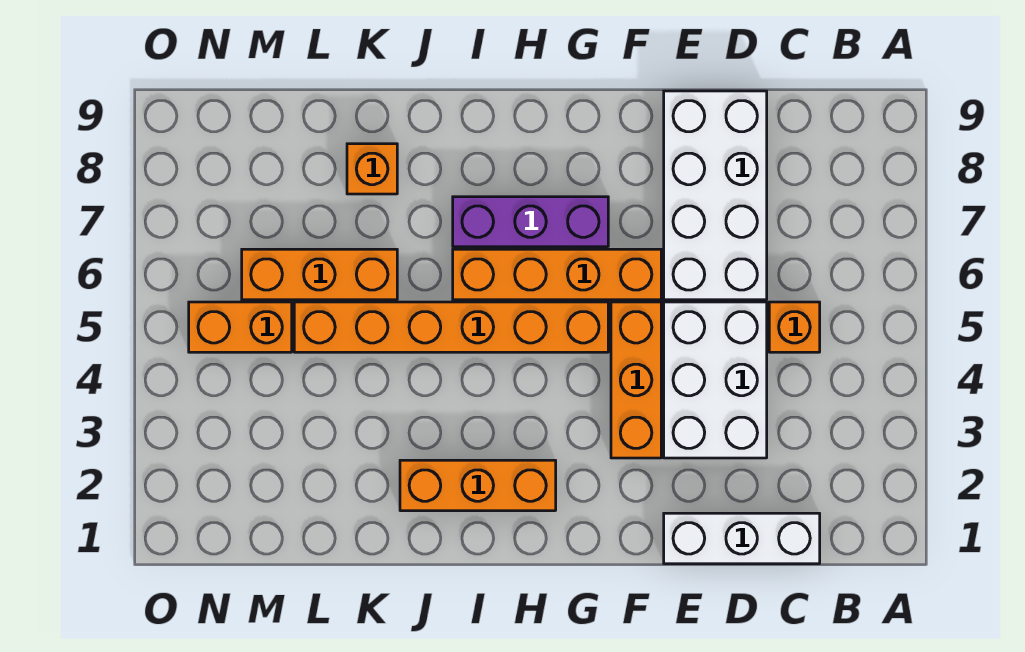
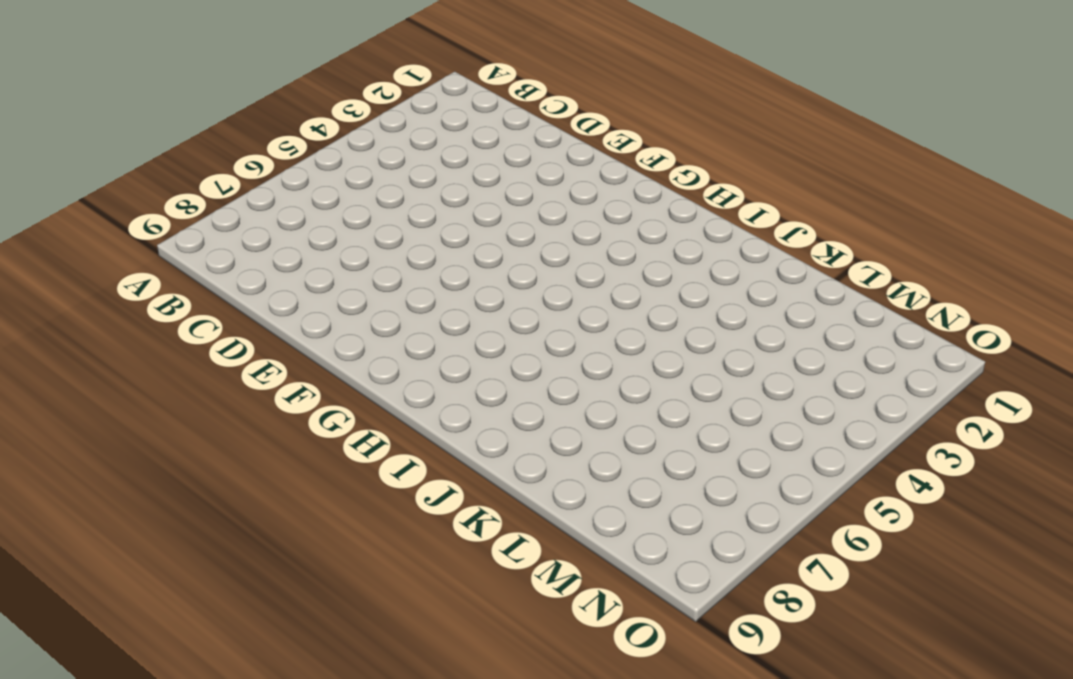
none -> white brick C1:E1 level 1
none -> orange brick C5 level 1
none -> white brick D3:E5 level 1

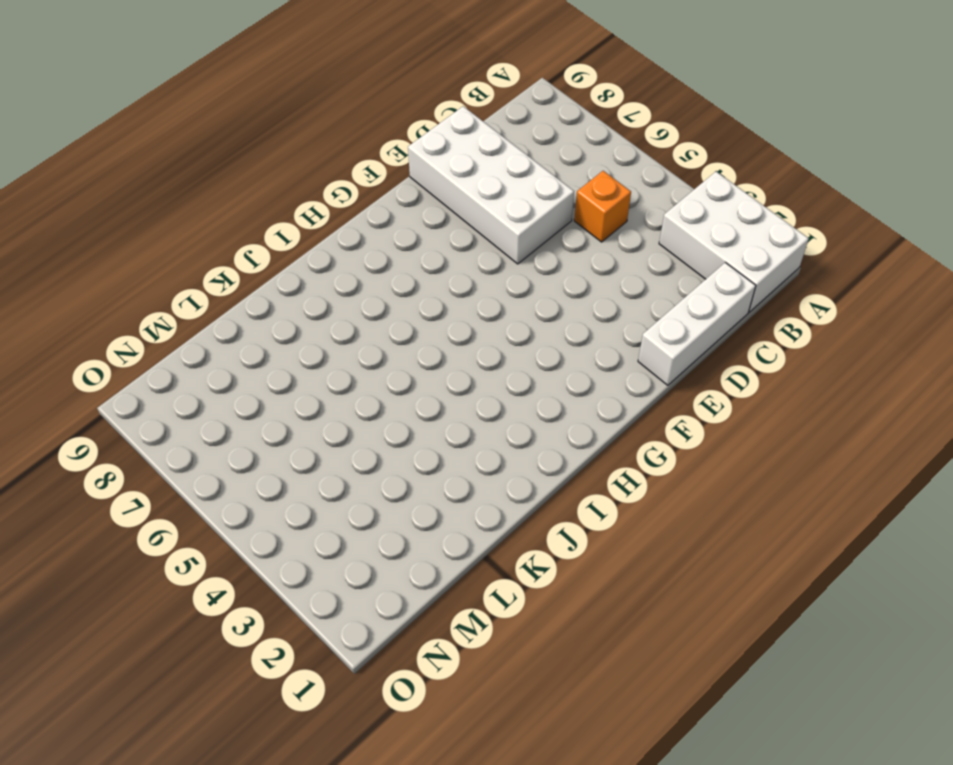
white brick A1:B3 level 1 -> white brick D3:E5 level 1
none -> orange brick F3:F5 level 1
none -> orange brick F6:I6 level 1
none -> orange brick G5:L5 level 1

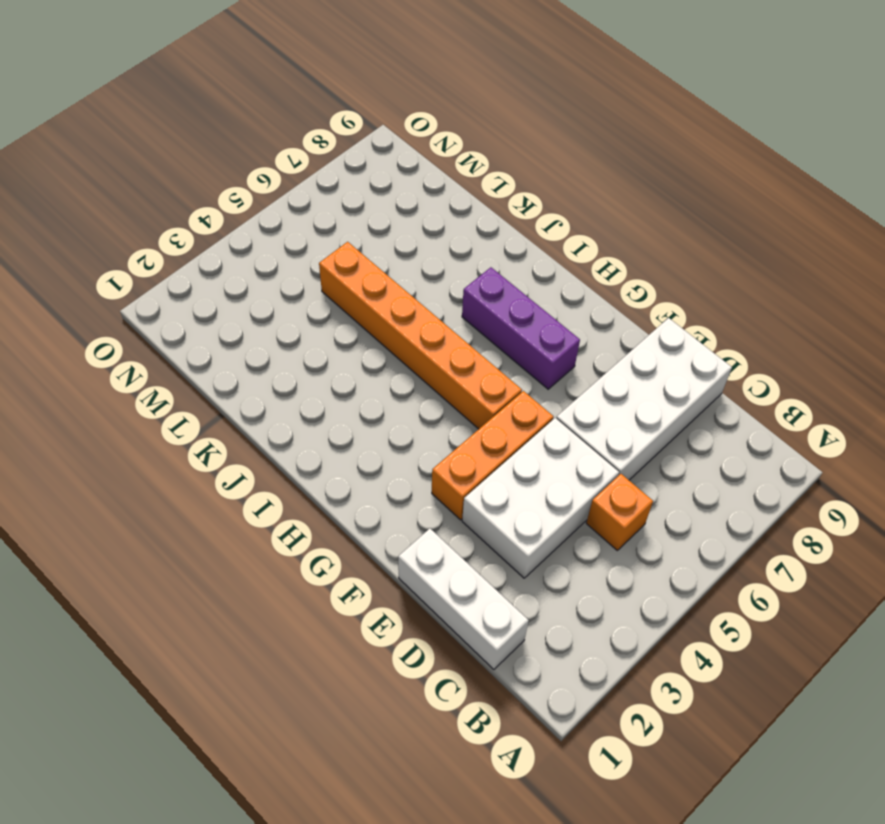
none -> orange brick F6:I6 level 1
none -> orange brick H2:J2 level 1
none -> orange brick K6:M6 level 1

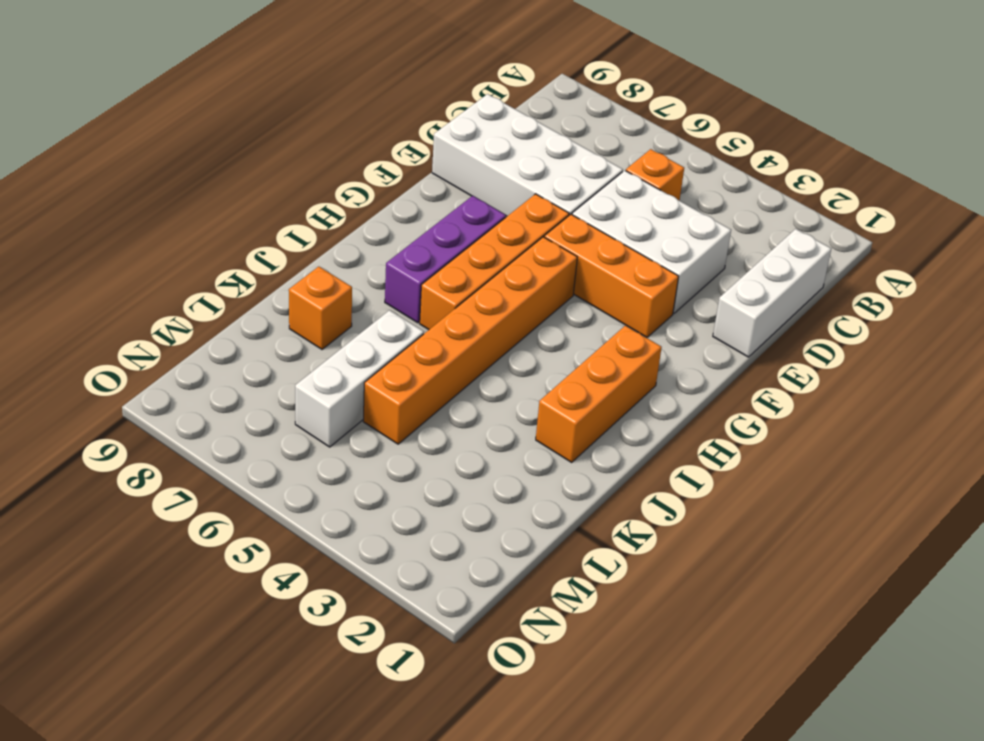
white brick K6:M6 level 1 -> orange brick K6:M6 level 1
none -> orange brick M5:N5 level 1

